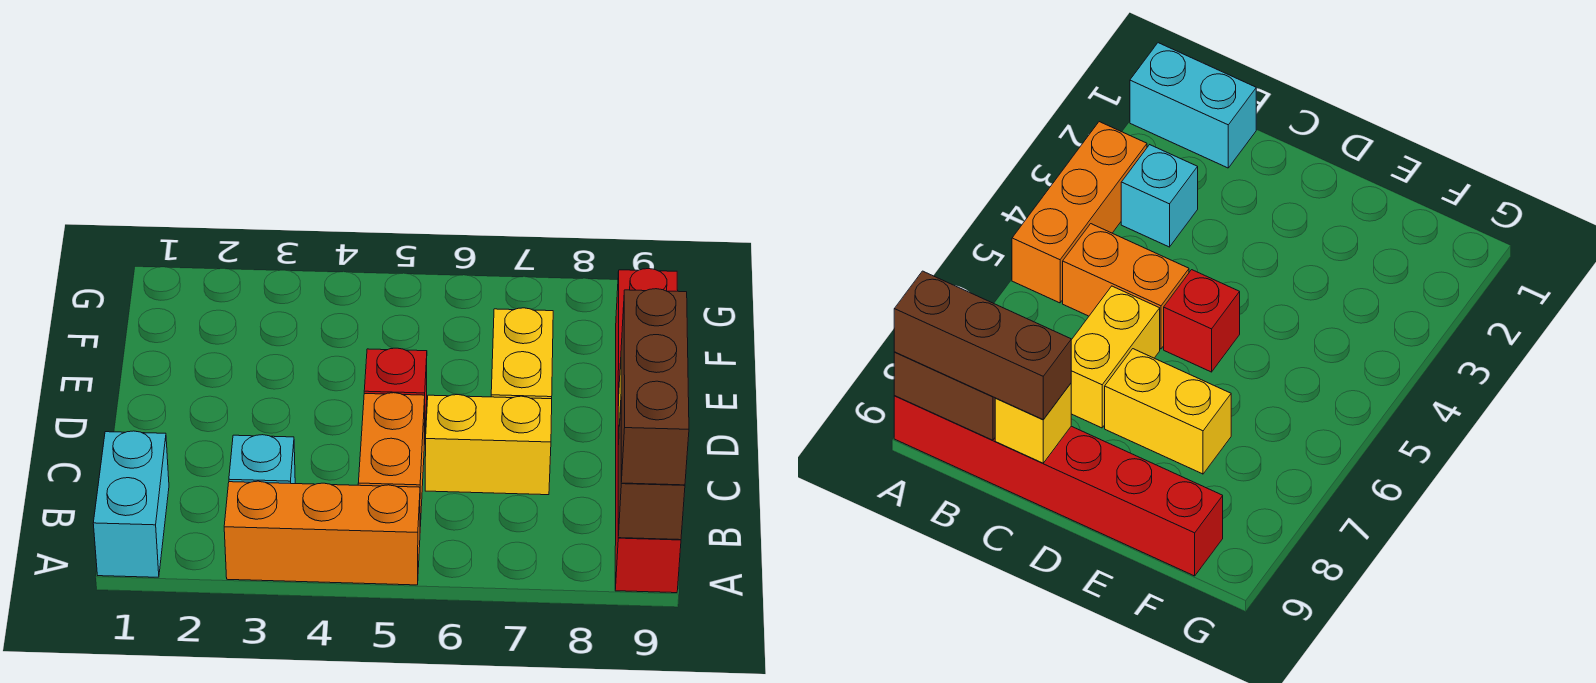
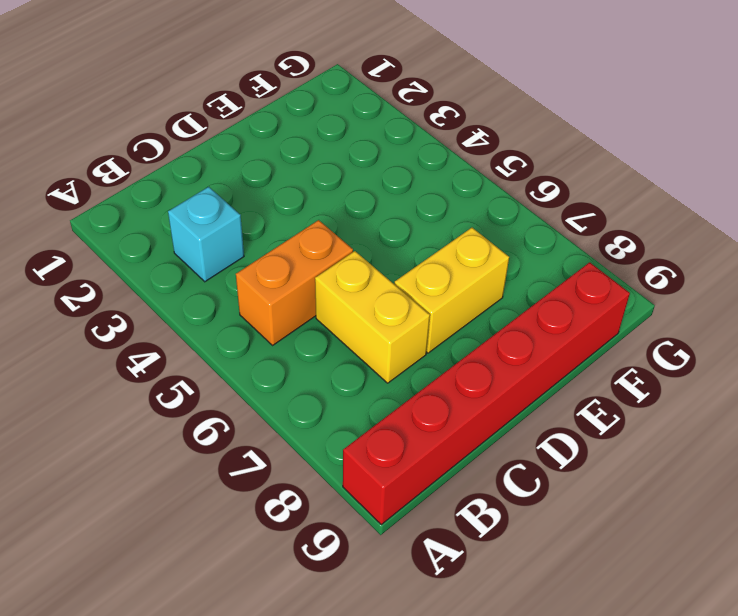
none -> cyan brick A1:B1 level 1
none -> orange brick A3:A5 level 1

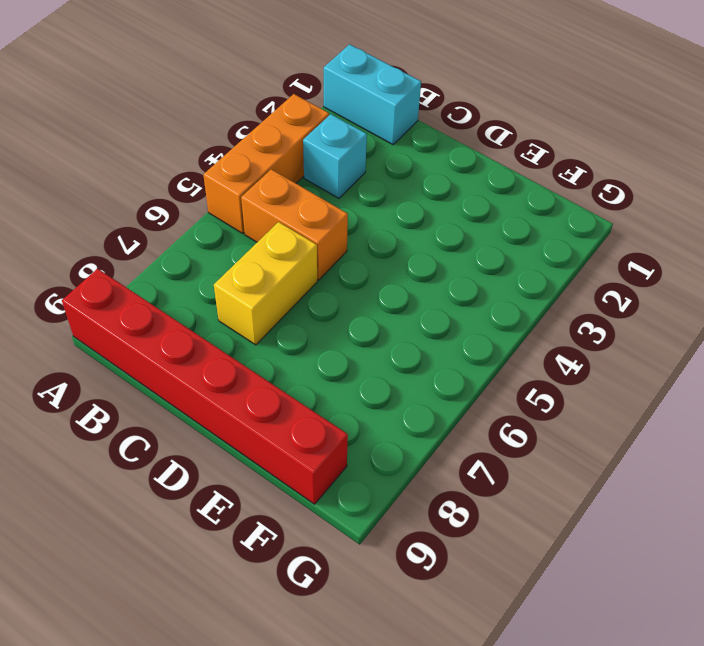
none -> red brick D5 level 1
none -> yellow brick D7:E7 level 1

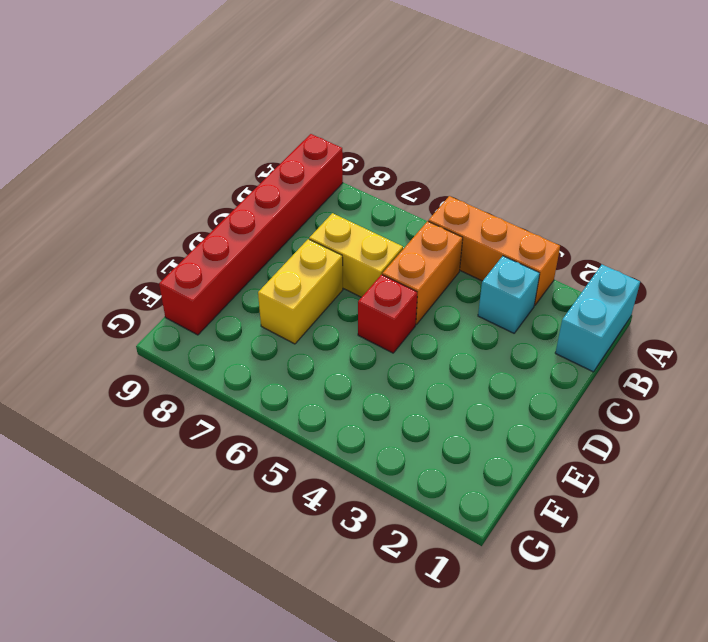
none -> brown brick A9:B9 level 2
none -> yellow brick C9 level 2

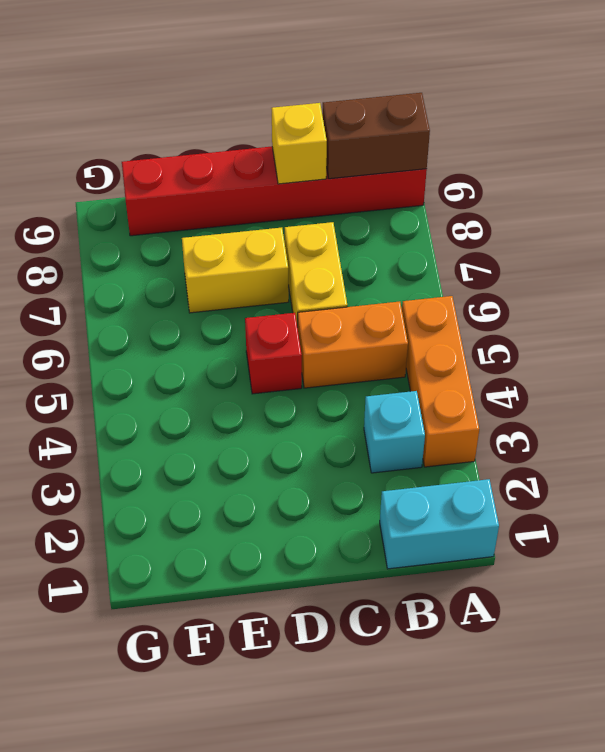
none -> brown brick A9:C9 level 3

